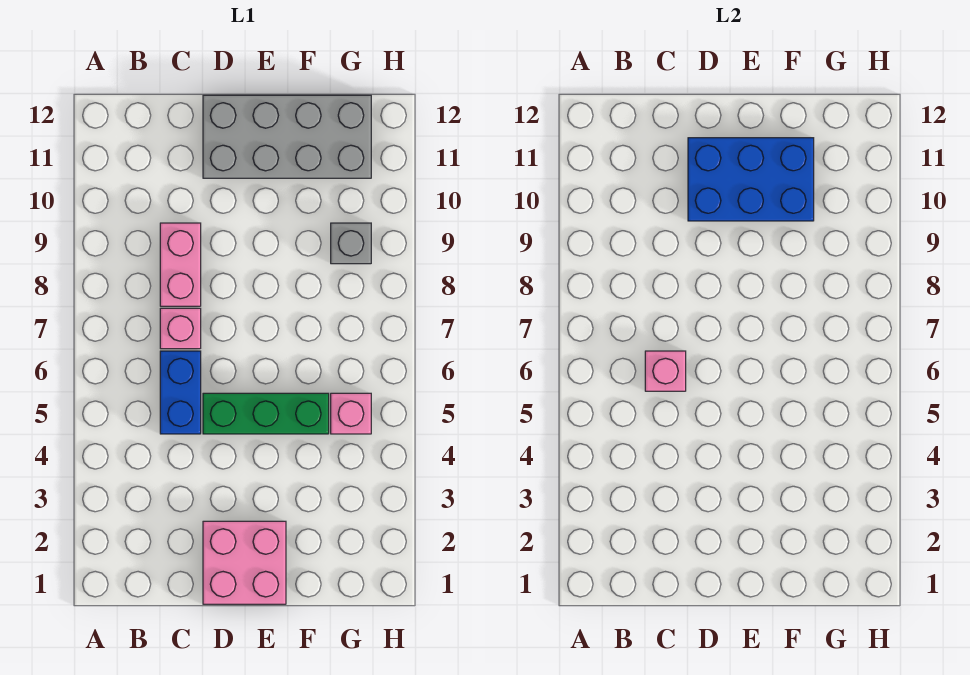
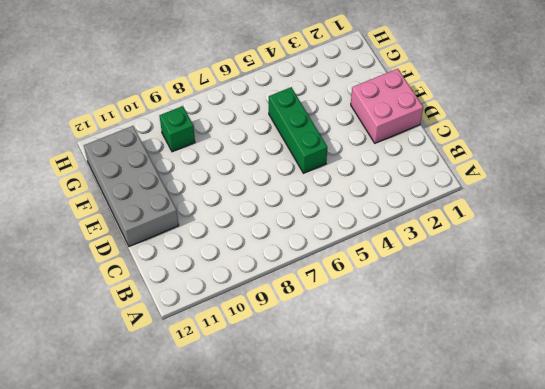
green brick G9 level 1 -> grey brick G9 level 1
none -> blue brick C5:C6 level 1
none -> pink brick C7 level 1

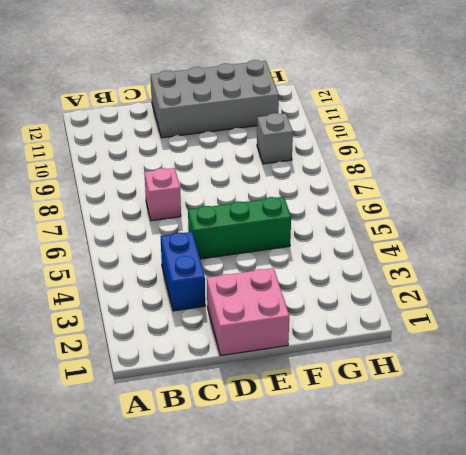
blue brick C3:C4 level 1 -> blue brick C5:C6 level 1
none -> pink brick C8:C9 level 1
none -> pink brick G5 level 1

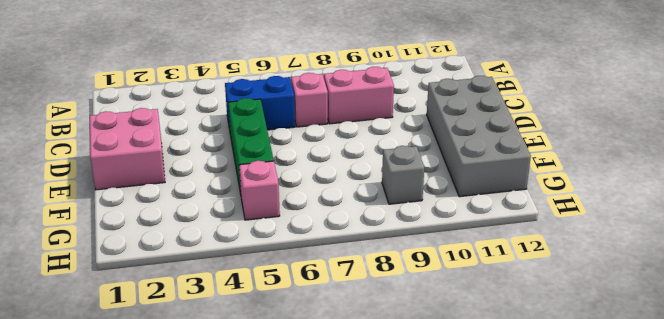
none -> pink brick C6 level 2
none -> blue brick D10:F11 level 2

